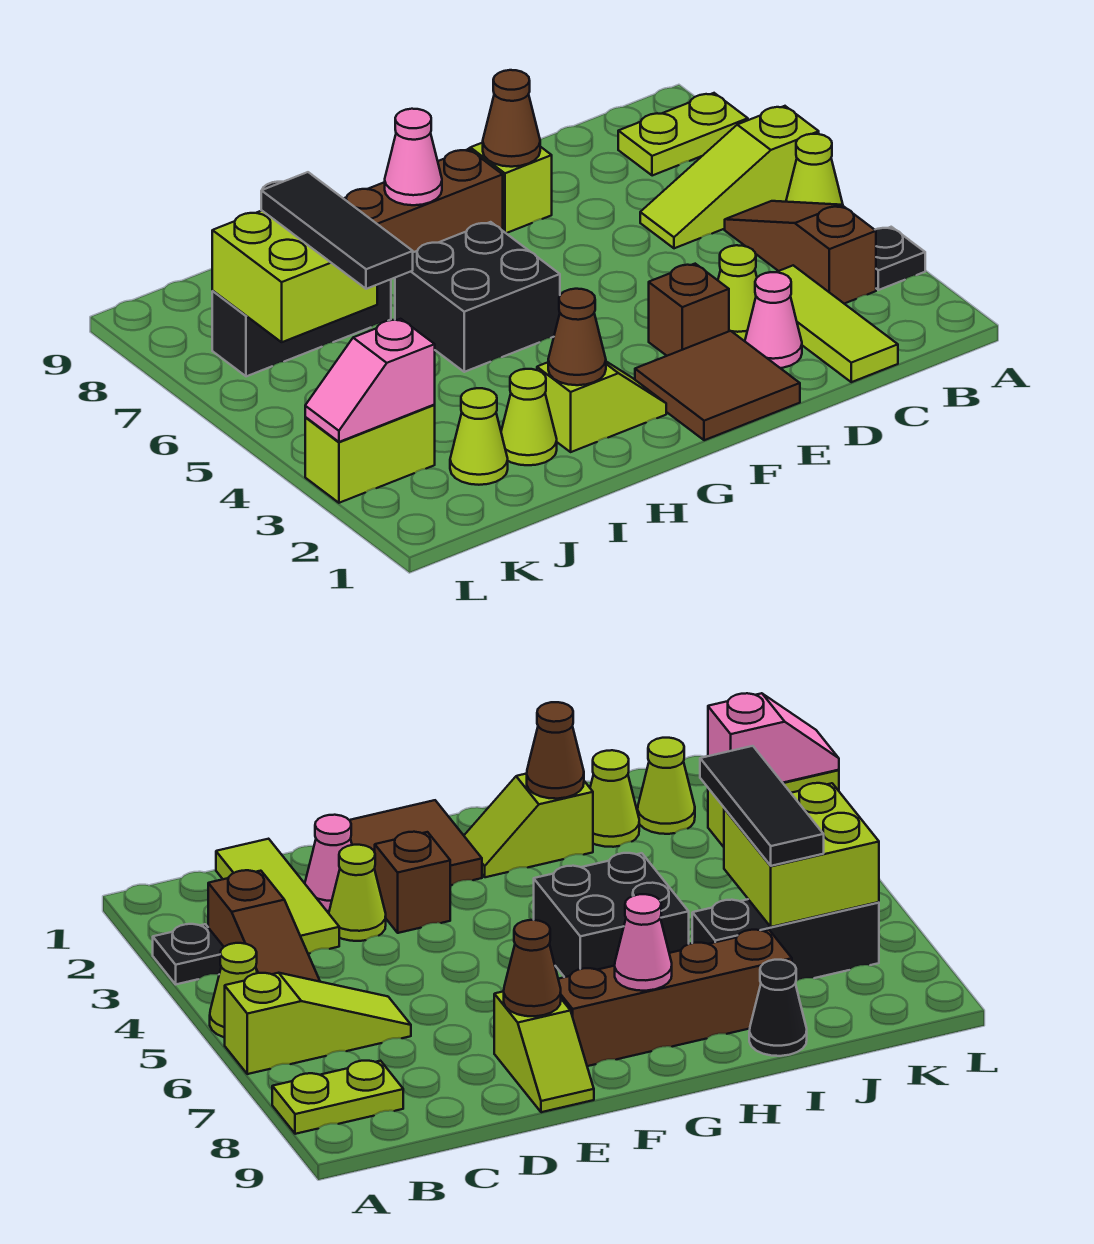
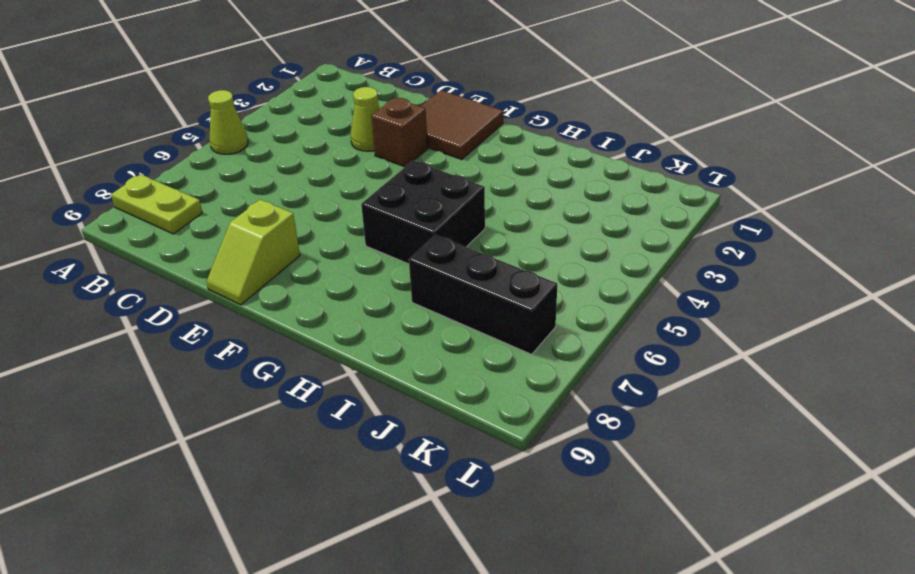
none -> black plate A3 level 1
none -> lime slope A6:C6 level 1 top A
none -> brown slope B3:B5 level 1 top 3

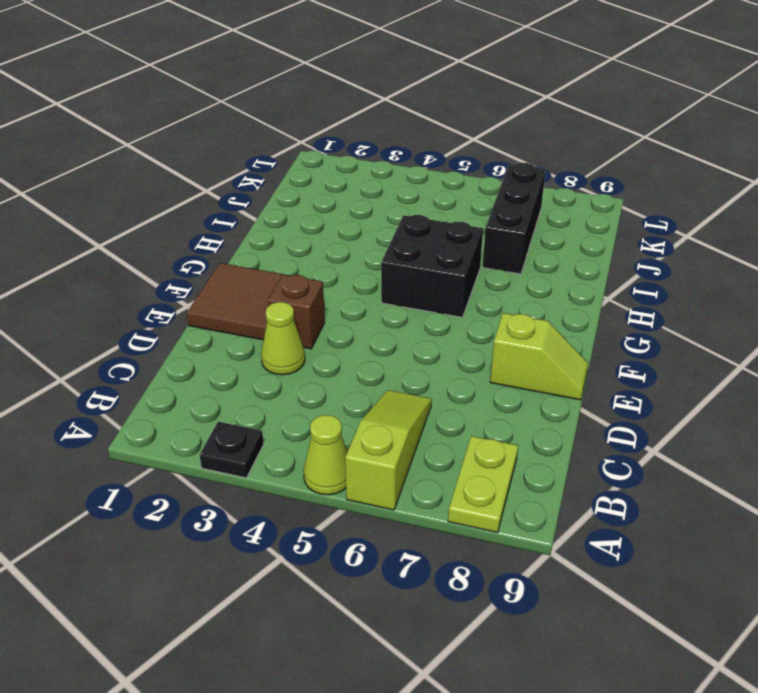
none -> brown slope B3:B5 level 1 top 3
none -> lime tile C1:C3 level 1
none -> pink cone D2 level 1

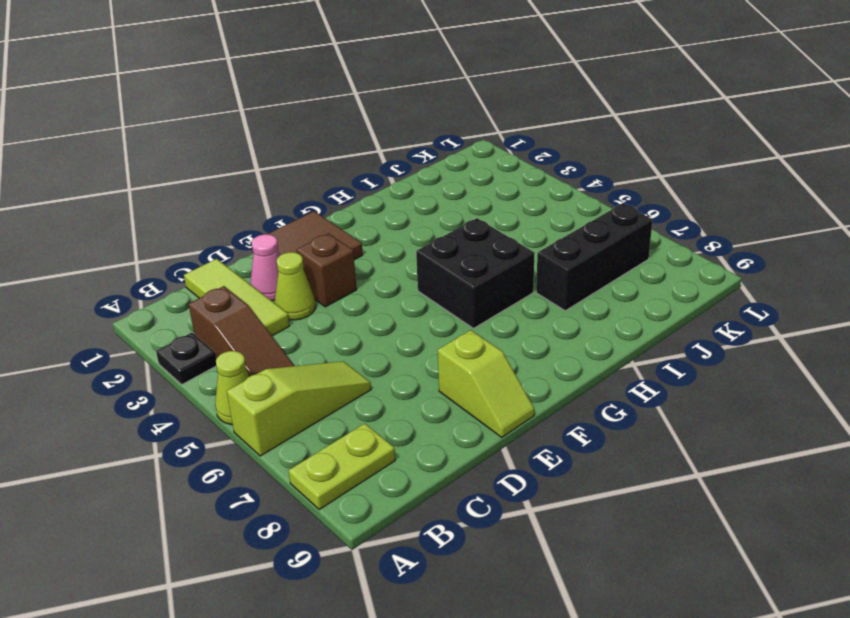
none -> brown brick F8:I8 level 1
none -> lime slope G2:H2 level 1 top H
none -> lime cone I2 level 1

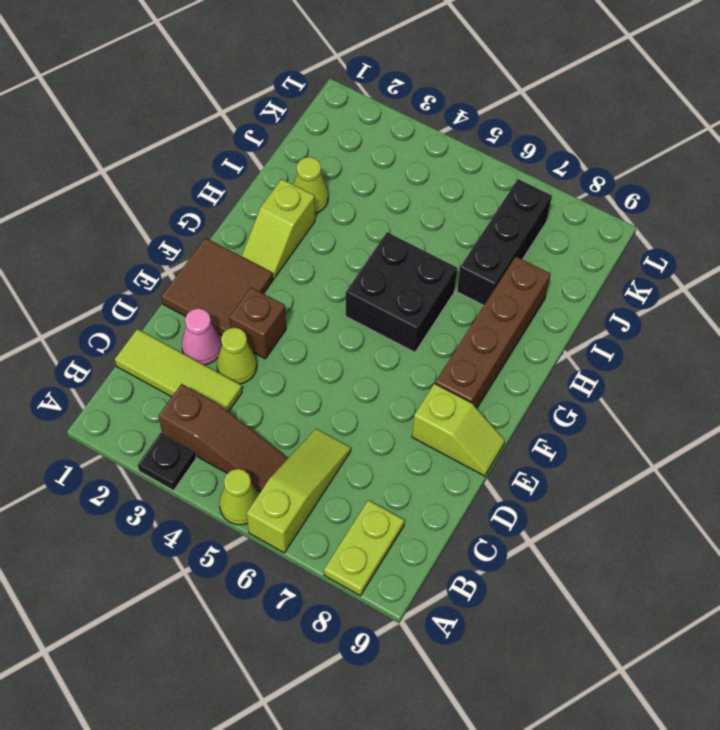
none -> black cone I9 level 1
none -> lime cone J2 level 1
none -> lime brick K3:L3 level 1

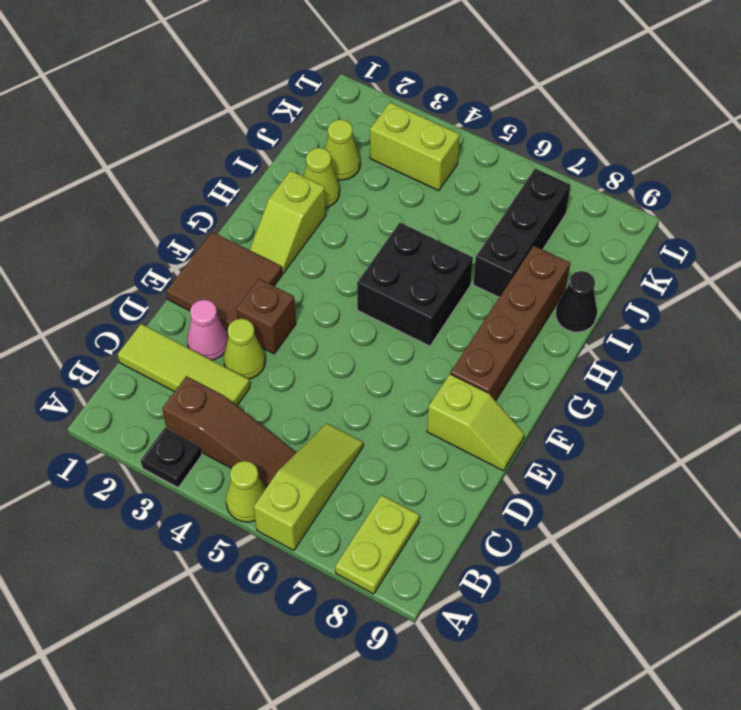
lime brick K3:K4 level 1 -> lime brick K3:L3 level 1
none -> brown cone E8 level 2
none -> pink cone G8 level 2
none -> brown cone H2 level 2

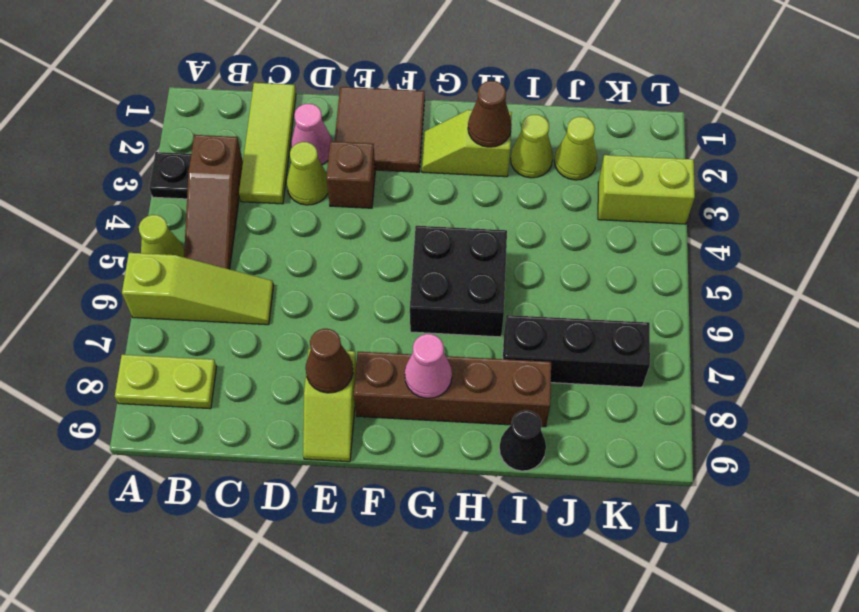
none -> lime brick J6:K7 level 2
none -> pink slope K3:L3 level 2 top K
none -> black tile J5:J7 level 3

